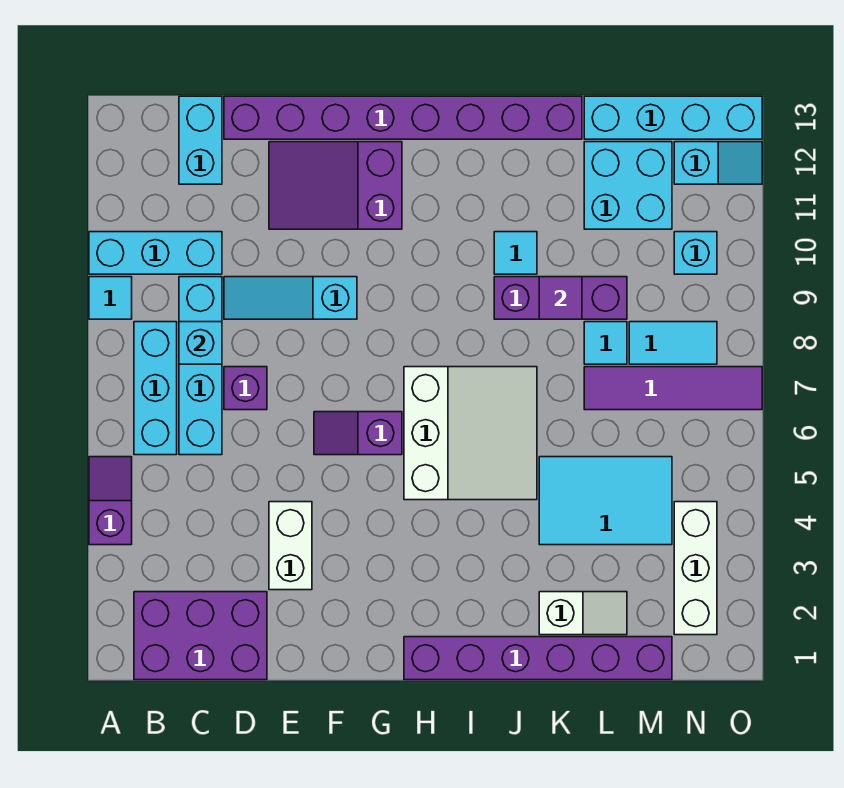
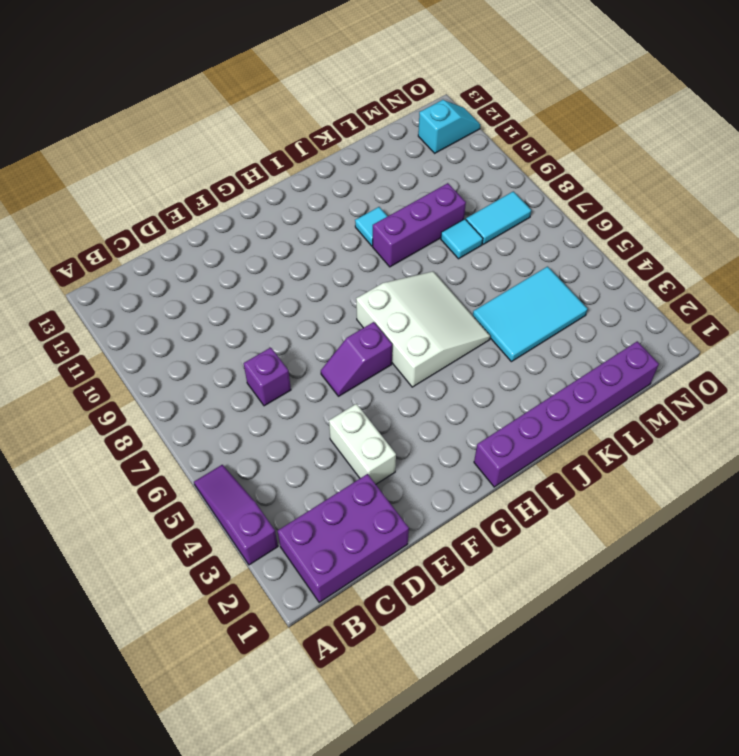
purple slope A3:A5 level 1 top 3 -> purple slope A4:A5 level 1 top 4
none -> cyan tile A9 level 1
none -> cyan brick A10:C10 level 1
none -> cyan brick B6:B8 level 1

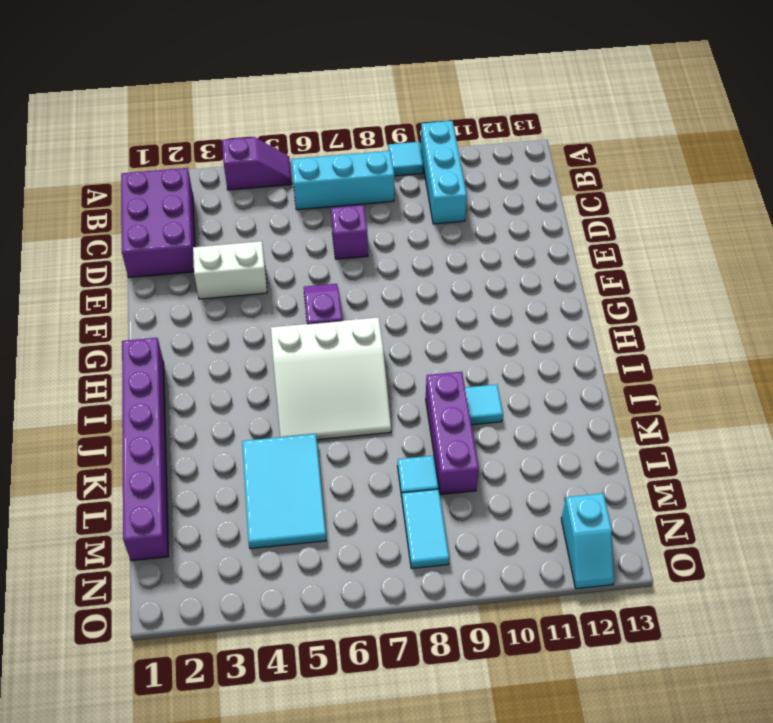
none -> cyan brick C6:C9 level 1
none -> cyan brick C12:C13 level 1
none -> cyan slope D9:F9 level 1 top F

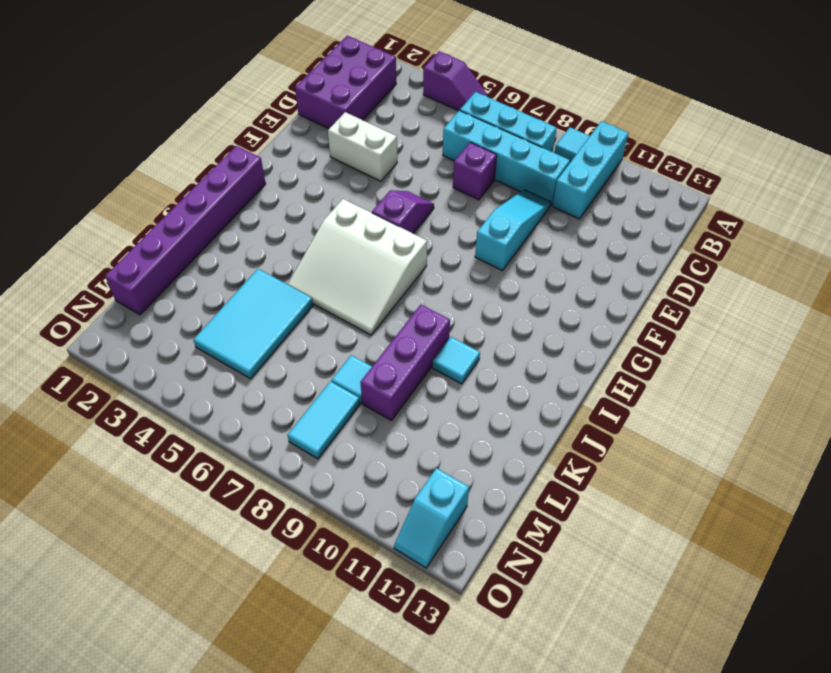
none -> cyan brick C12:C13 level 1
none -> purple brick D13:K13 level 1
none -> purple slope E11:G12 level 1 top G

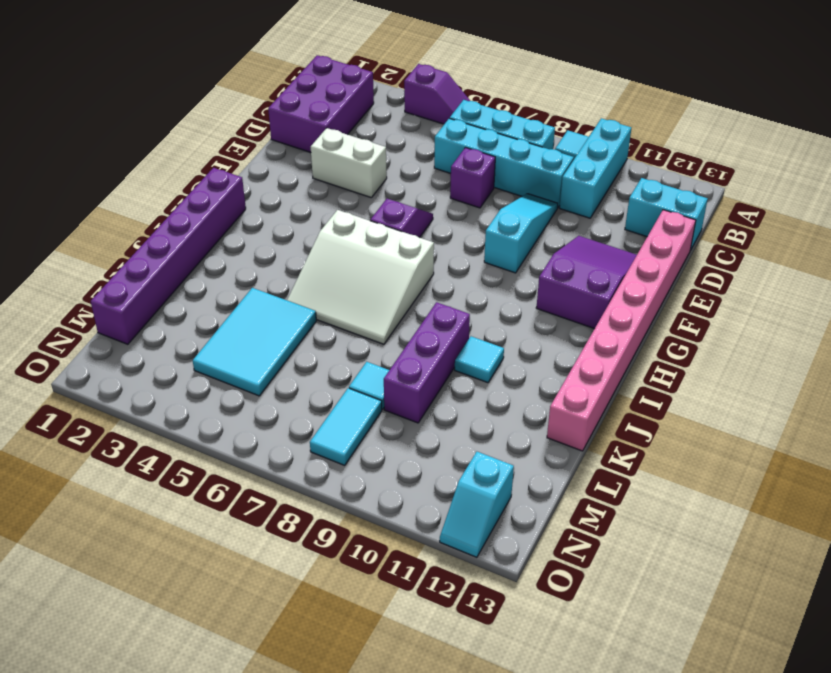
pink brick D13:K13 level 1 -> purple brick D13:K13 level 1
none -> white slope K2:L2 level 1 top K
none -> purple tile L7:O7 level 1
none -> cyan brick L11:M12 level 1

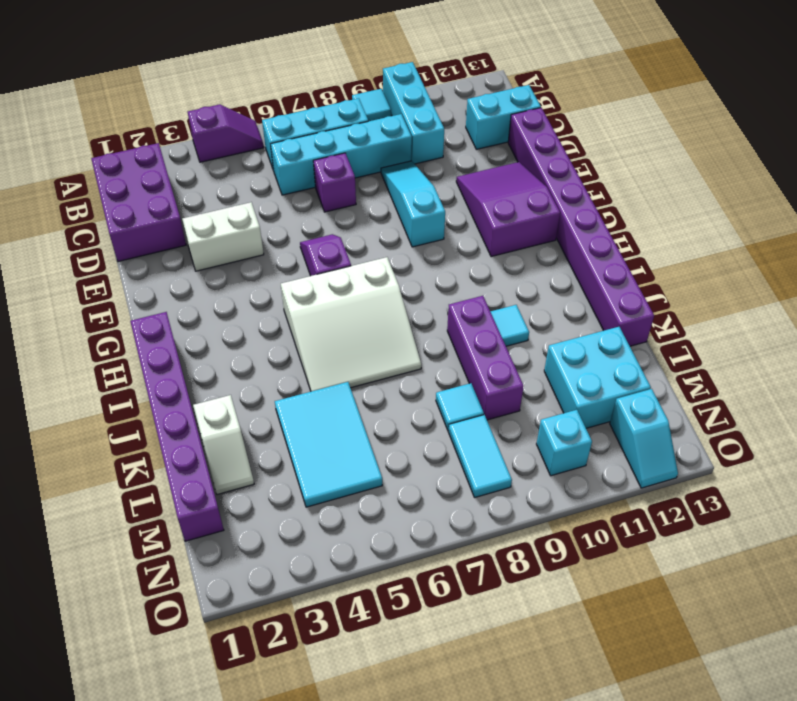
none -> purple tile L7:O7 level 1
none -> cyan brick L13:O13 level 1
none -> white brick N2:N4 level 1

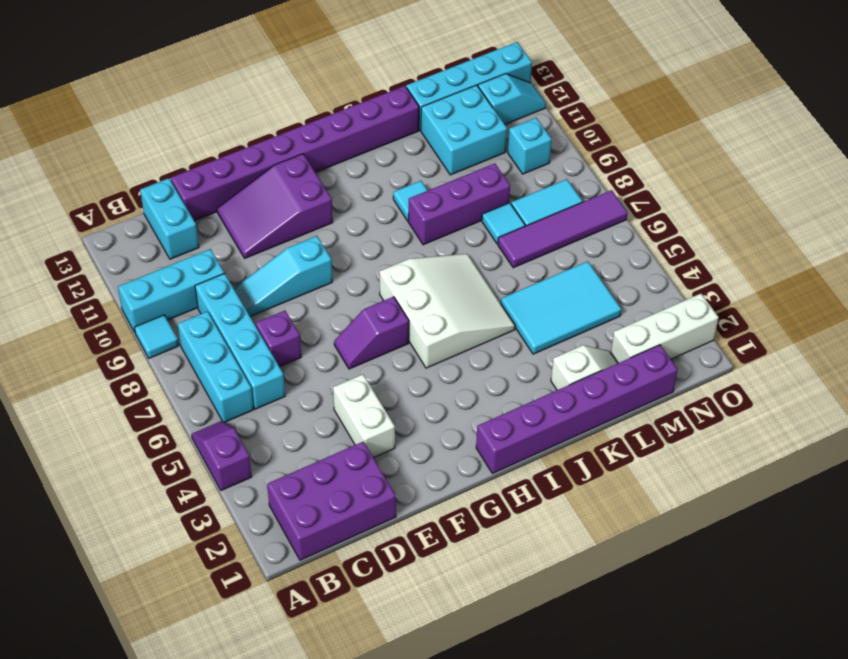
white brick M2:O2 level 1 -> white brick N2:N4 level 1
none -> cyan brick C8 level 2
none -> purple tile K9 level 2

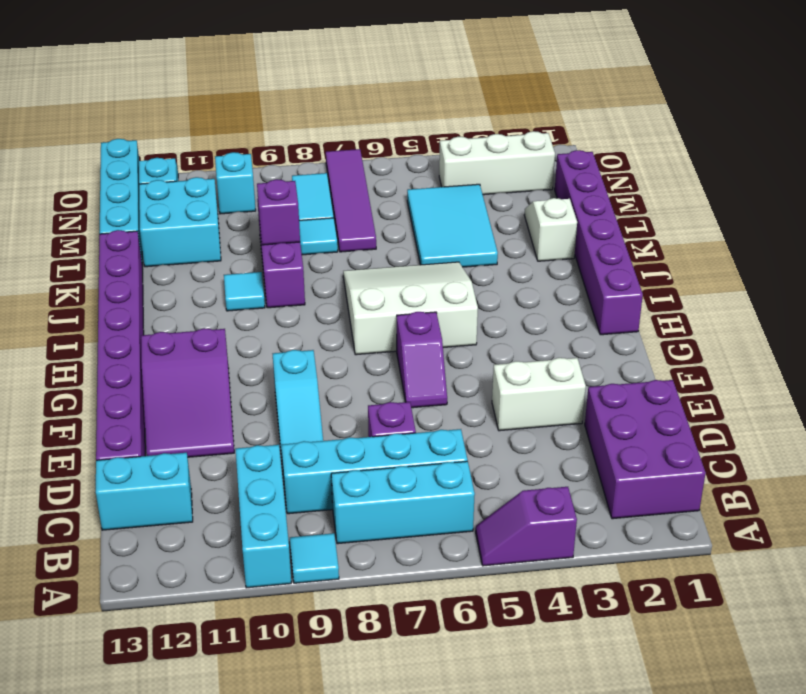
purple brick K9 level 2 -> purple tile K9 level 2
none -> cyan brick C8 level 2

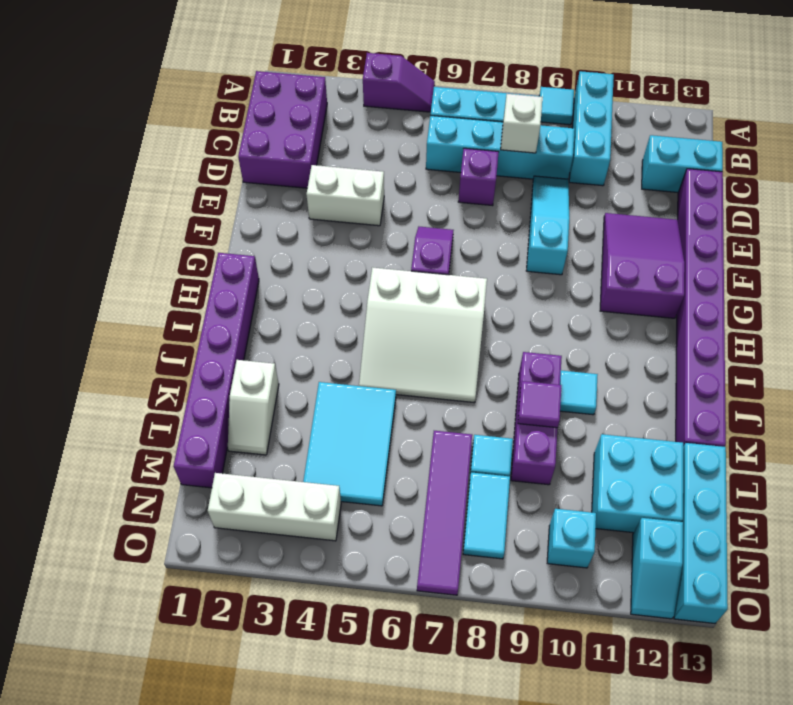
white brick C8 level 2 -> cyan brick C8 level 2

